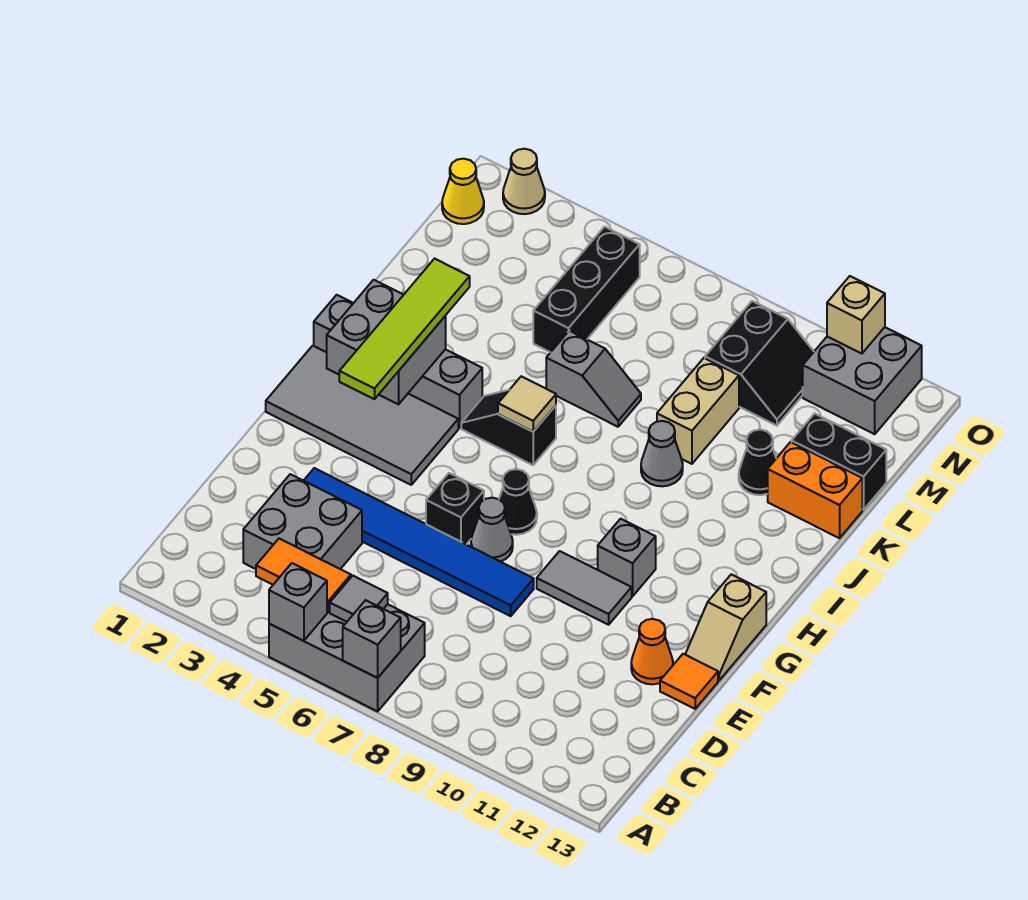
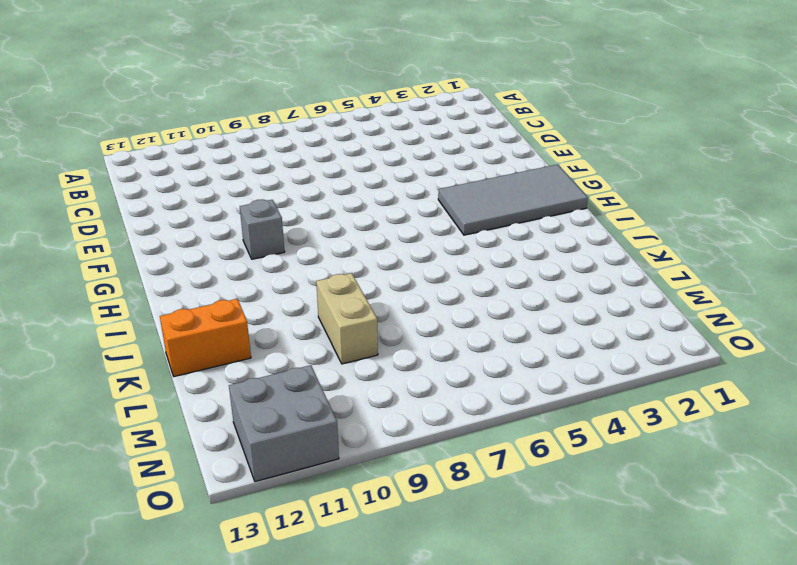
none -> grey brick A5:B7 level 1
none -> grey brick C3:D4 level 1
none -> blue tile E3:E8 level 1
none -> orange cone E12 level 1

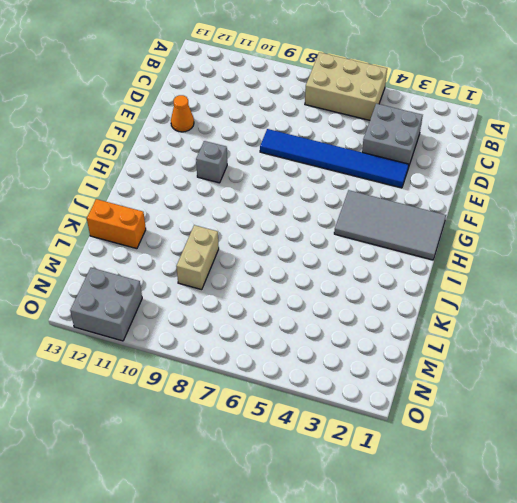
tan brick A5:B7 level 1 -> grey brick A5:B7 level 1
none -> orange tile E13 level 1
none -> black brick F6 level 1
none -> grey cone F7 level 1
none -> grey tile F9:F10 level 1

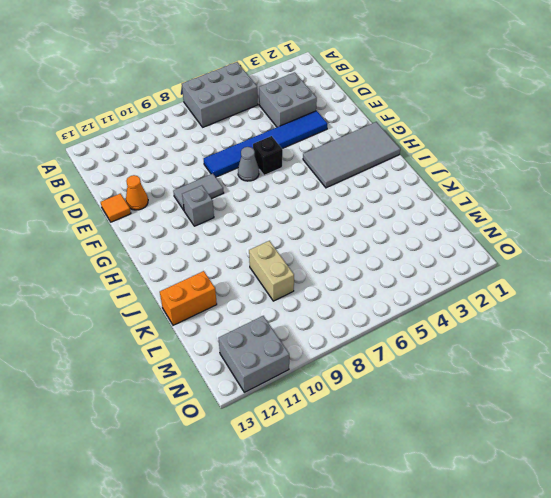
none -> tan slope F13:G13 level 1 top G
none -> black cone G7 level 1
none -> grey brick I1:I4 level 1
none -> black slope I5:I6 level 1 top 6

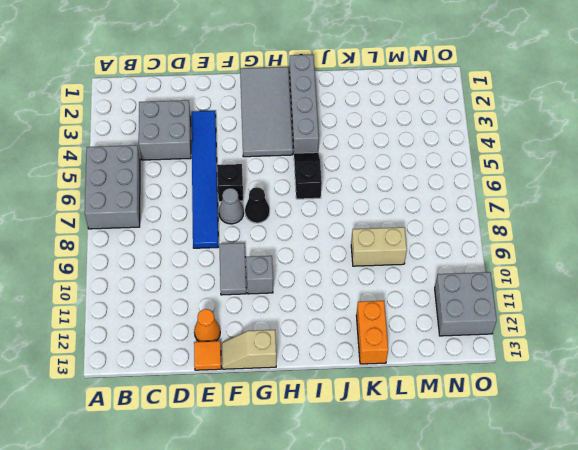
none -> grey cone J9 level 1
none -> grey slope K6:K7 level 1 top 6
none -> black cone K11 level 1
none -> black brick L5:N5 level 1

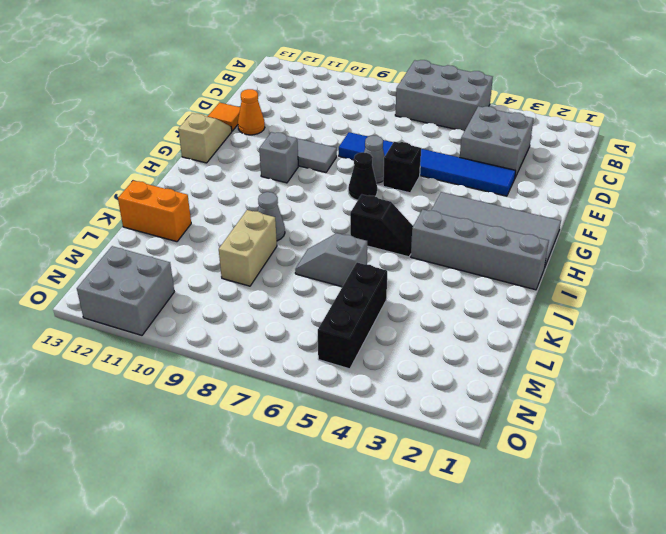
none -> black cone K11 level 1
none -> black brick L12:L13 level 1
none -> black slope M9:N10 level 1 top 9
none -> yellow cone N1 level 1

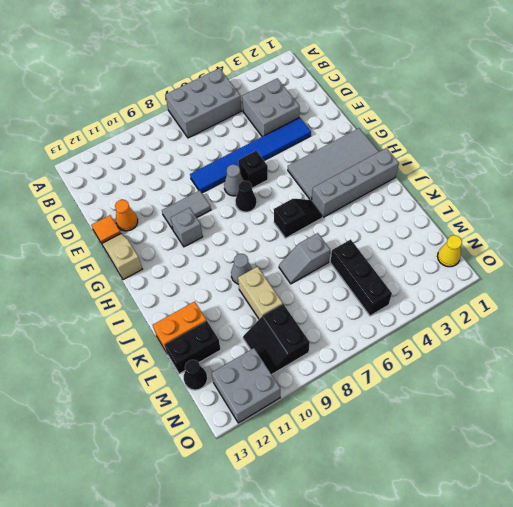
black cone M13 level 1 -> black cone K11 level 1
none -> tan cone O2 level 1
none -> grey brick A5 level 2
none -> grey brick A7 level 2
none -> orange tile B4:B5 level 2

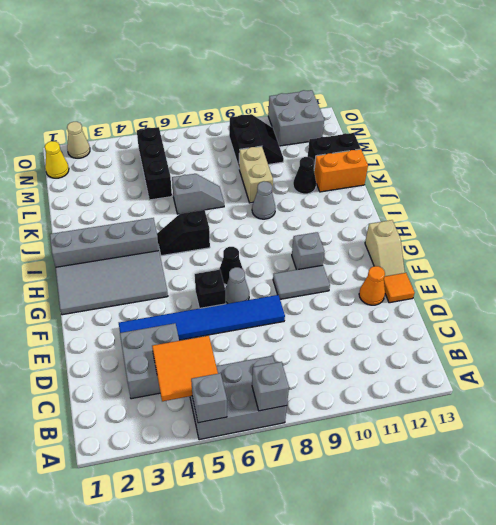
orange tile B4:C5 level 2 -> orange tile B4:B5 level 2
none -> grey tile B6 level 2
none -> grey brick H2:I3 level 2
none -> tan tile I6 level 2
none -> tan brick O11 level 2

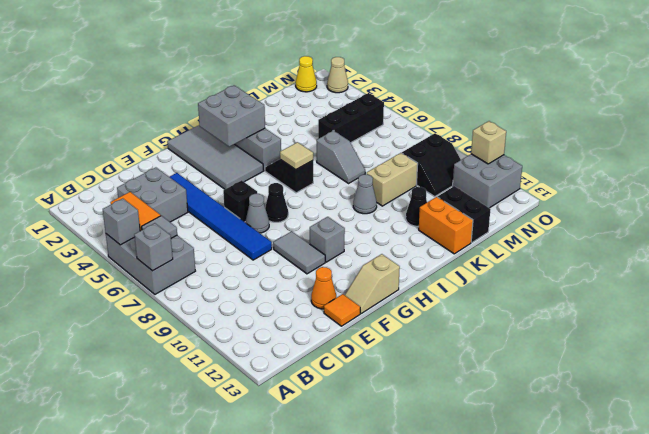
none -> lime tile G3:J3 level 3

